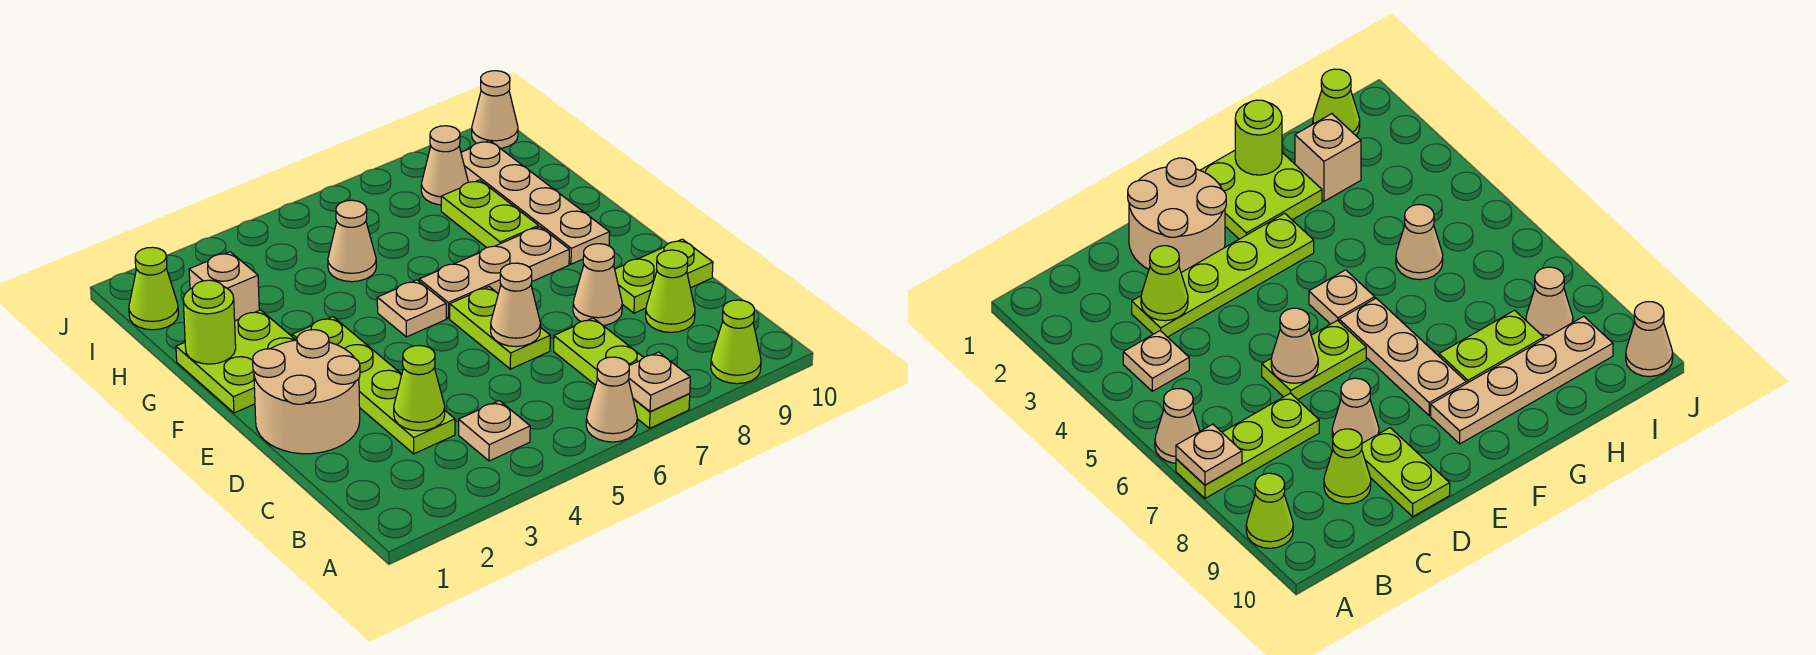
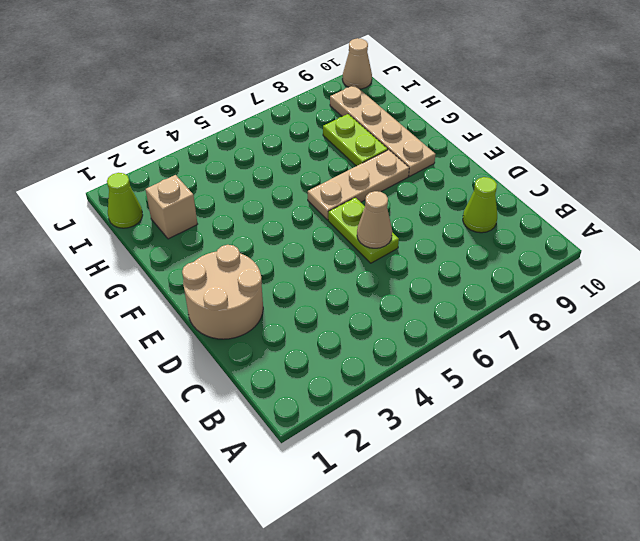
none -> tan cone A6 level 1
none -> lime plate A7:C7 level 1
none -> lime cone A9 level 1

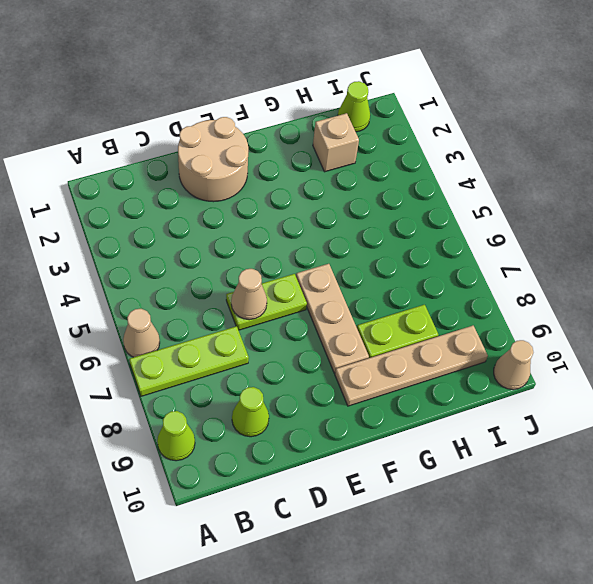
none -> tan plate B4 level 1
none -> lime plate C3:F3 level 1
none -> tan cone D8 level 1

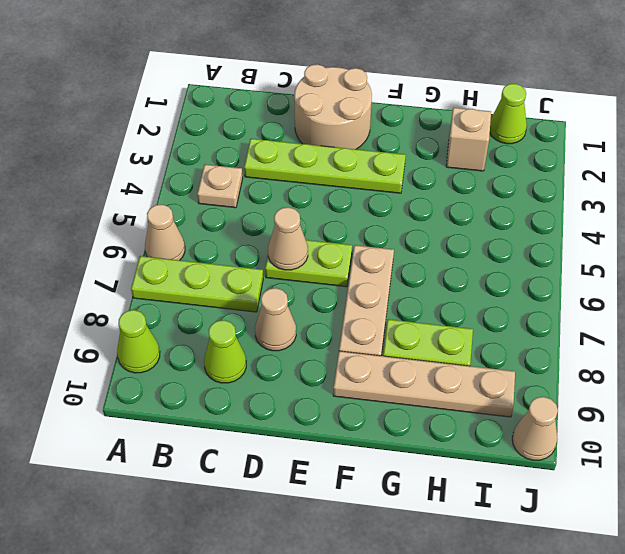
none -> lime plate D9:D10 level 1
none -> lime plate F1:G2 level 1
none -> tan plate F5 level 1

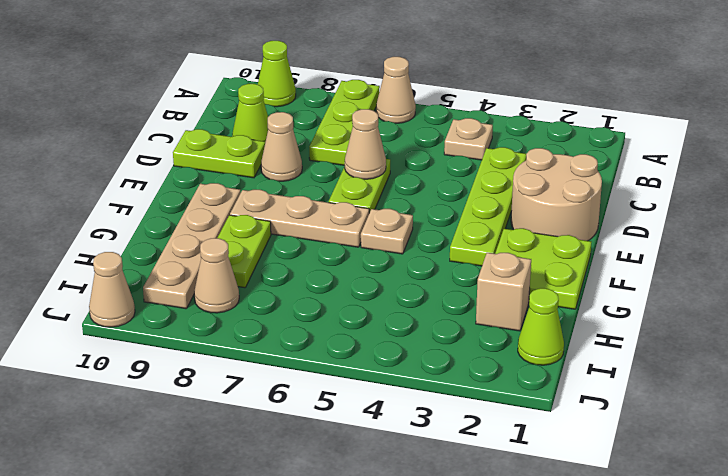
none -> tan cone H5 level 1
none -> tan plate A7 level 2
none -> lime cone C3 level 2

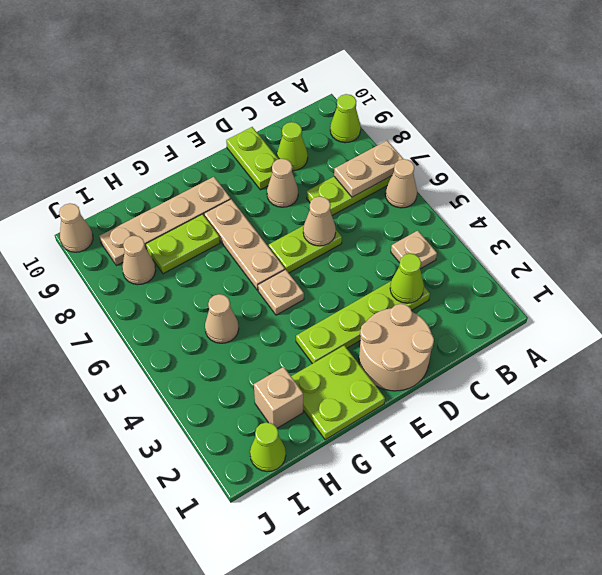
tan plate A7:B7 level 2 -> tan plate A7 level 2
none -> lime round brick G1 level 2

